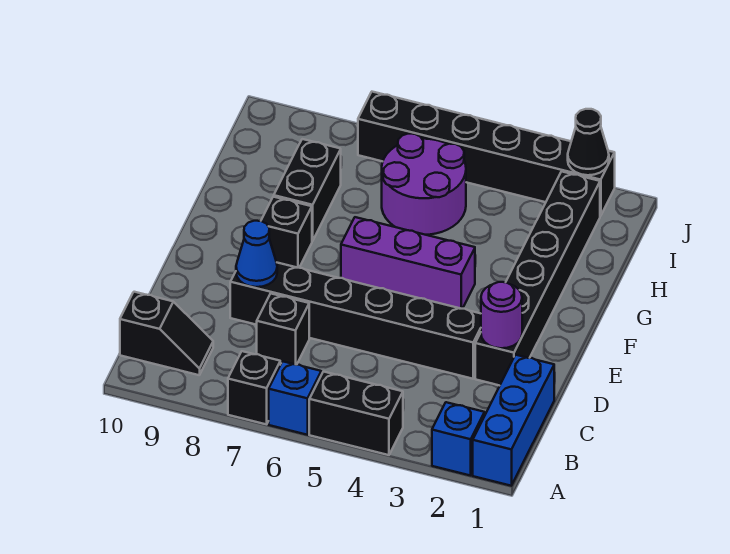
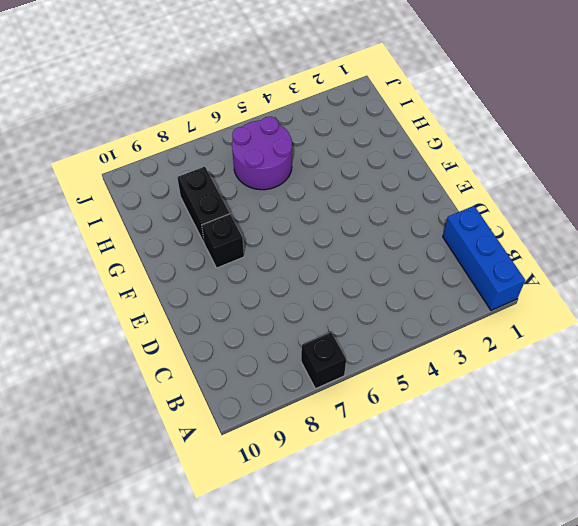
none -> blue brick A2 level 1
none -> black brick A4:A5 level 1
none -> blue brick A6 level 1

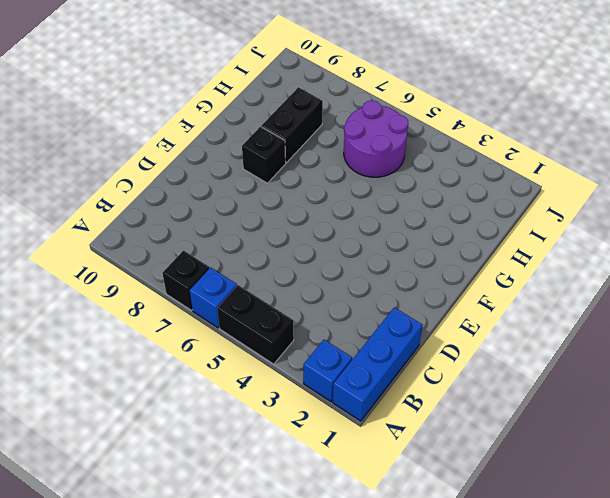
none -> black slope B9:B10 level 1 top 10
none -> black brick C7 level 1
none -> black brick D2:I2 level 1

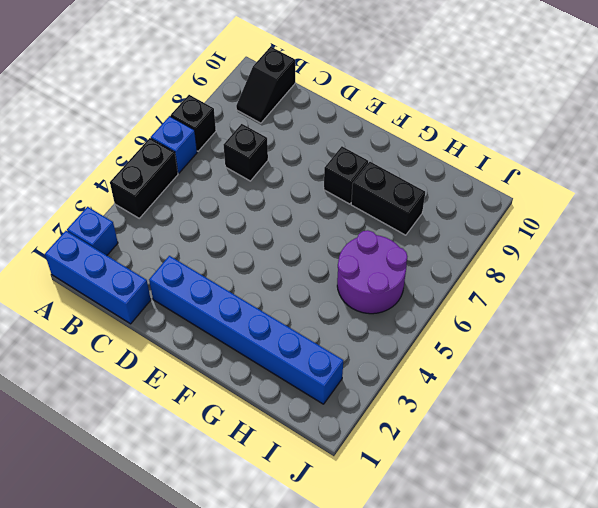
blue brick D2:I2 level 1 -> black brick D2:I2 level 1
none -> black brick D3:D8 level 1
none -> purple brick F4:F6 level 1
none -> black brick J2:J7 level 1

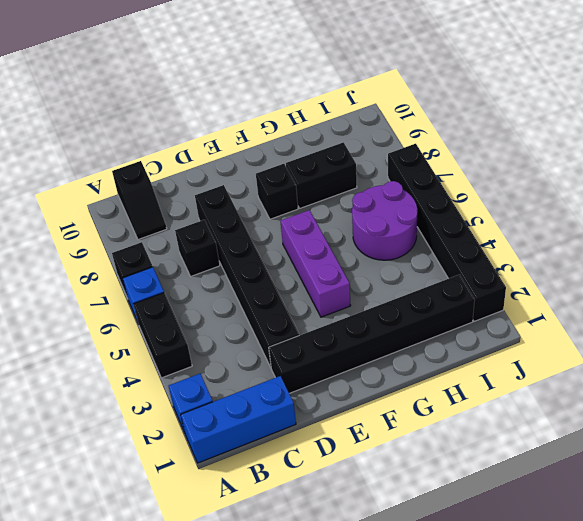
none -> purple round brick D2 level 2
none -> blue cone D8 level 2
none -> black cone J2 level 2

